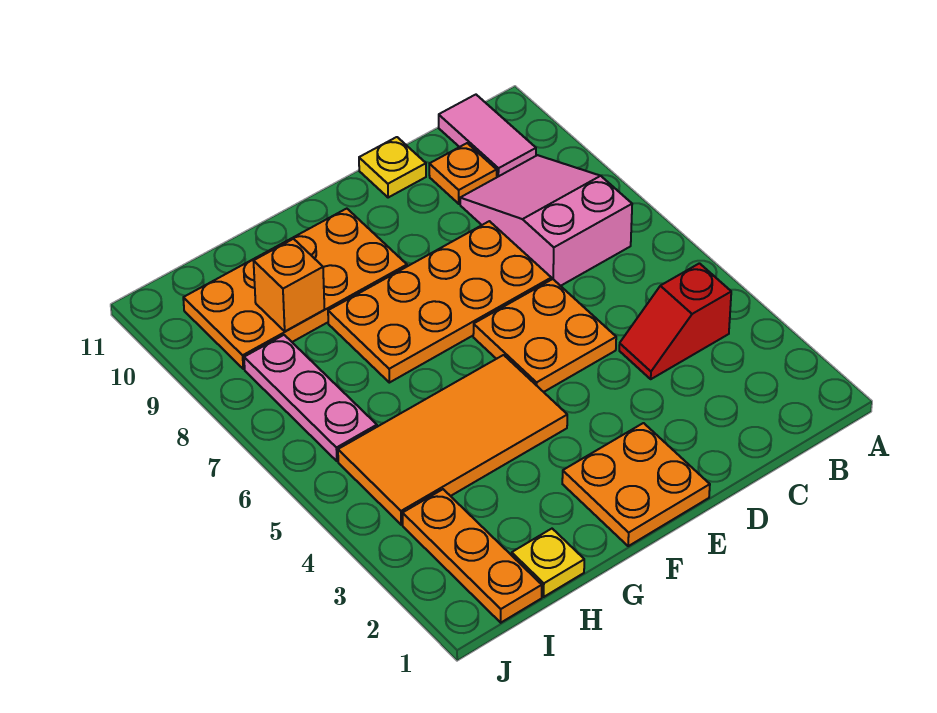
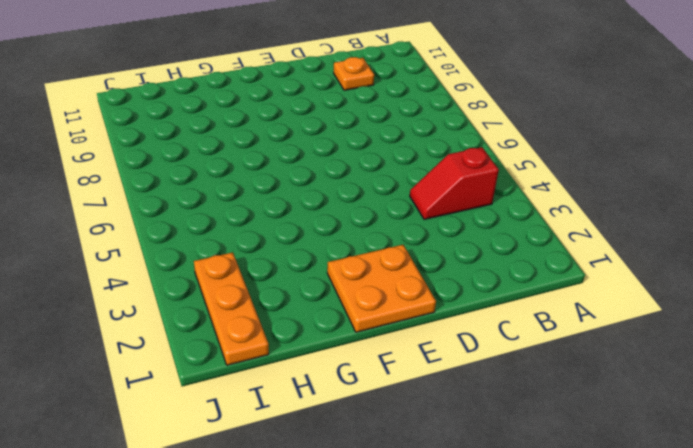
none -> pink slope B7:C9 level 1 top 7
none -> pink tile B10:B11 level 1
none -> orange plate D5:E6 level 1

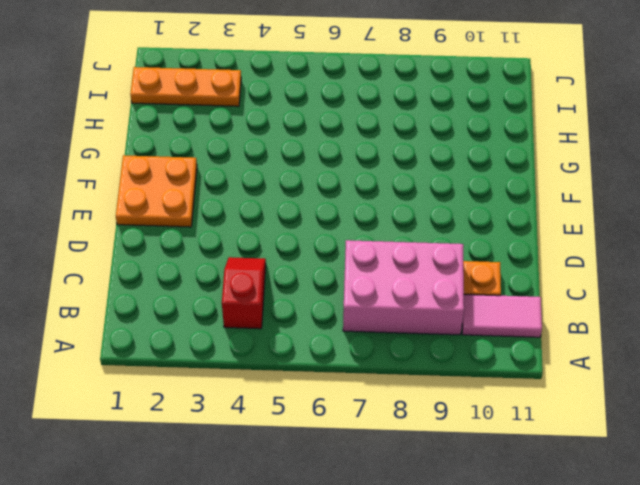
pink brick B7:C9 level 1 -> pink slope B7:C9 level 1 top 7
none -> orange plate D5:E6 level 1
none -> orange plate D7:G8 level 1
none -> yellow plate D11 level 1

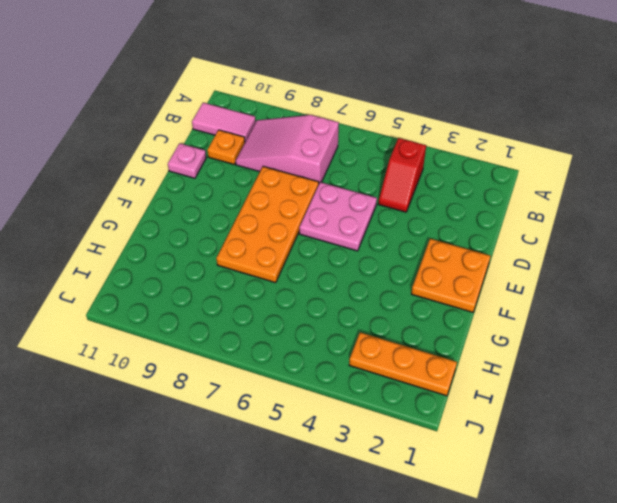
pink plate D5:E6 level 1 -> orange plate D5:E6 level 1
pink plate D11 level 1 -> yellow plate D11 level 1
none -> orange tile F4:I5 level 1
none -> orange plate F9:I10 level 1
none -> yellow plate H1 level 1

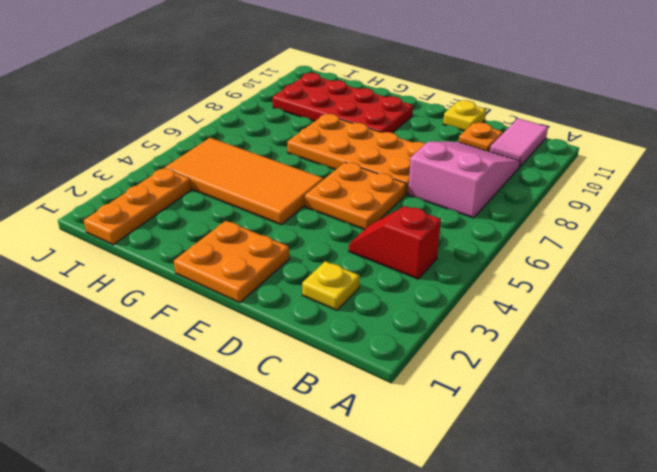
yellow plate C2 level 1 -> yellow plate H1 level 1
red plate F9:I10 level 1 -> orange plate F9:I10 level 1
none -> pink plate I6:I8 level 1
none -> orange brick H9 level 2

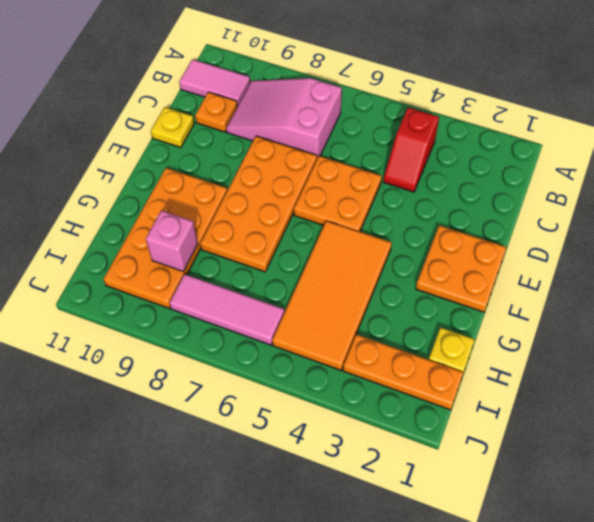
pink brick H9 level 2 -> orange brick H9 level 2
pink tile I6:I8 level 1 -> pink plate I6:I8 level 1

